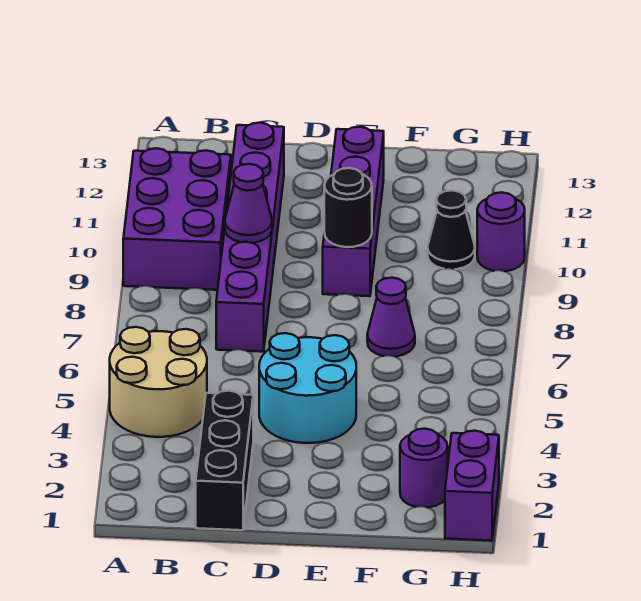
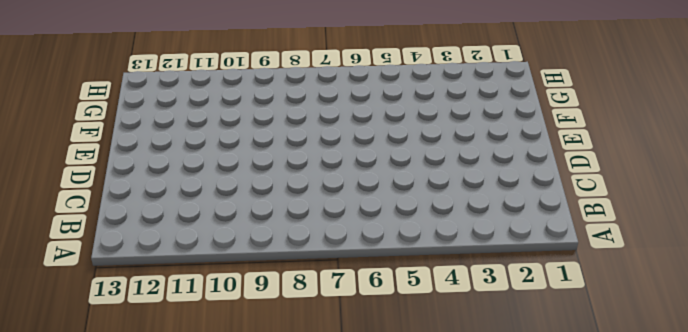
none -> tan round brick A4:B5 level 1
none -> purple brick A9:B11 level 1
none -> black brick C1:C3 level 1

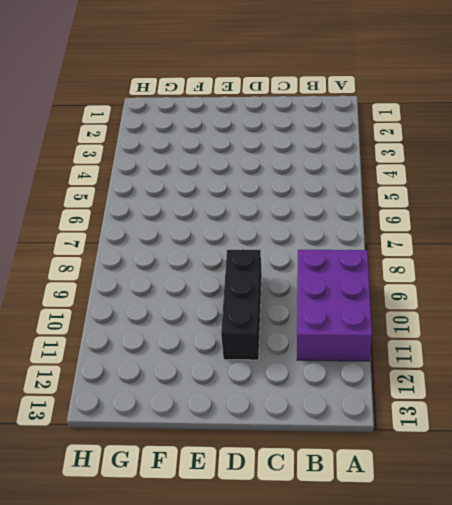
black brick D9:D11 level 1 -> black brick C1:C3 level 1
none -> tan round brick A4:B5 level 1
none -> purple brick C7:C12 level 1
none -> cyan round brick D4:E5 level 1

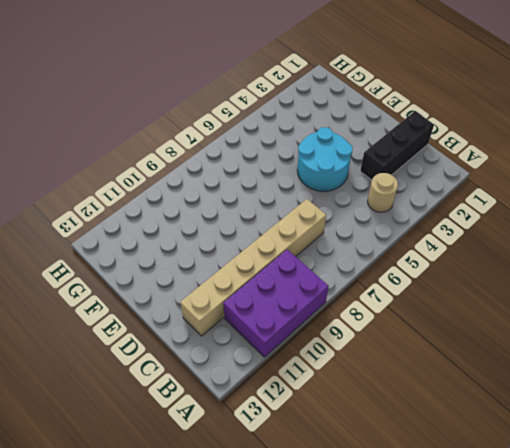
tan round brick B4 level 1 -> tan round brick A4:B5 level 1
tan brick C7:C12 level 1 -> purple brick C7:C12 level 1
none -> purple brick E9:E12 level 1
none -> purple cone F7 level 1
none -> purple round brick G2 level 1

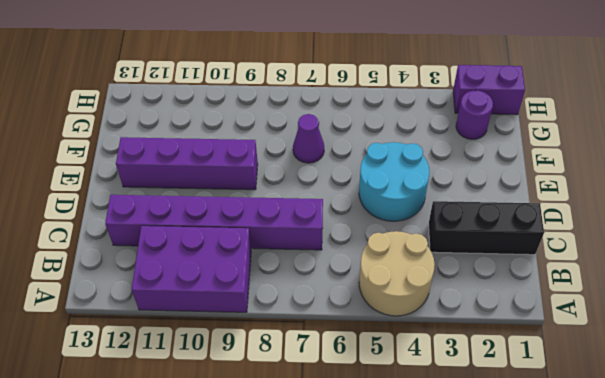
none -> black cone G10 level 1
none -> purple round brick H10 level 1
none -> purple cone C9 level 2

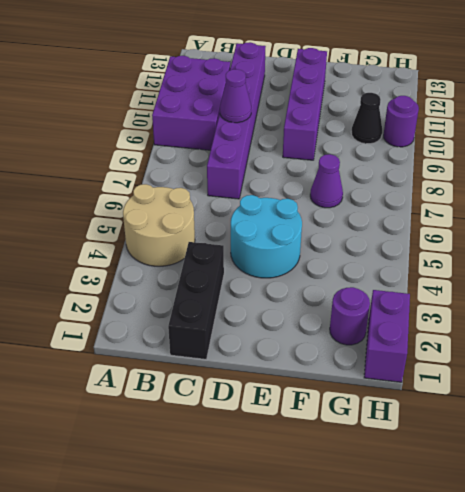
none -> black round brick E9 level 2

